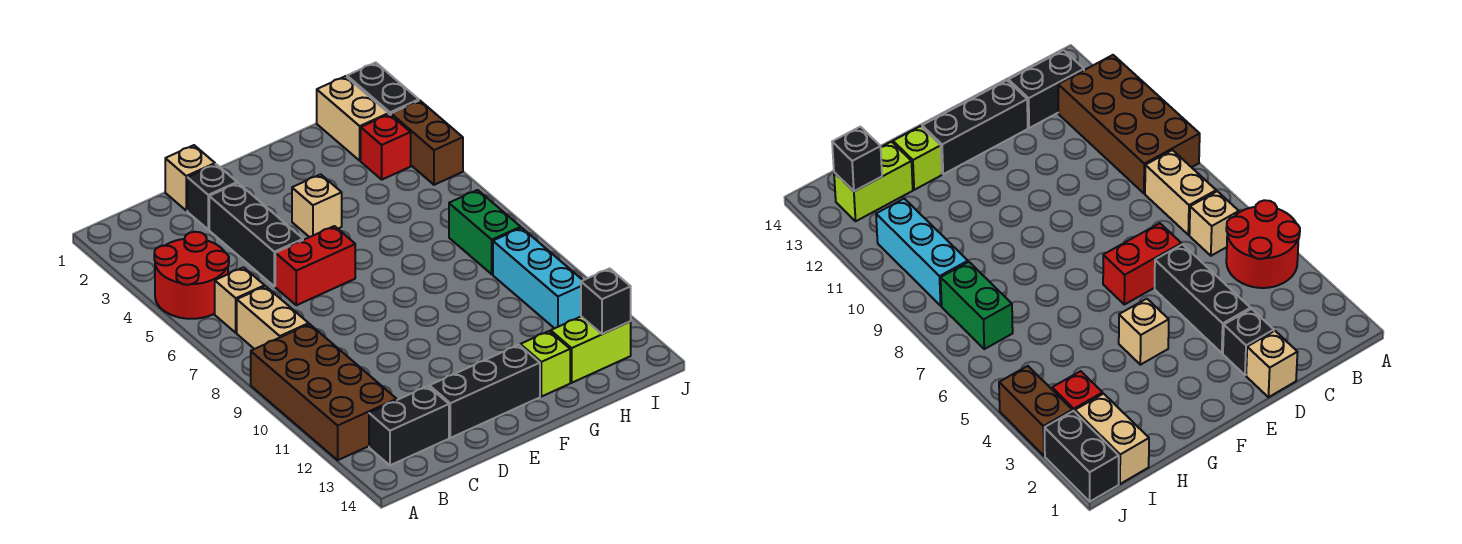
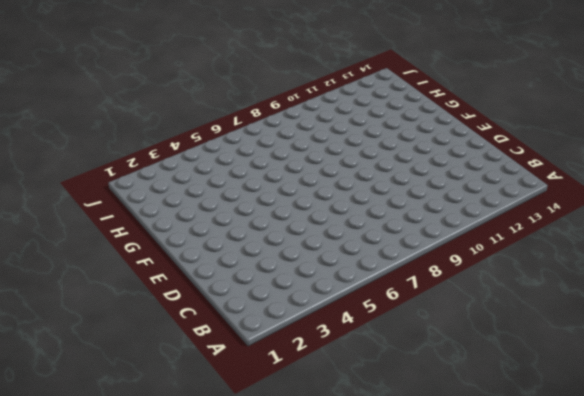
none -> red round brick A4:B5 level 1
none -> brown brick A9:B12 level 1
none -> tan brick B6 level 1

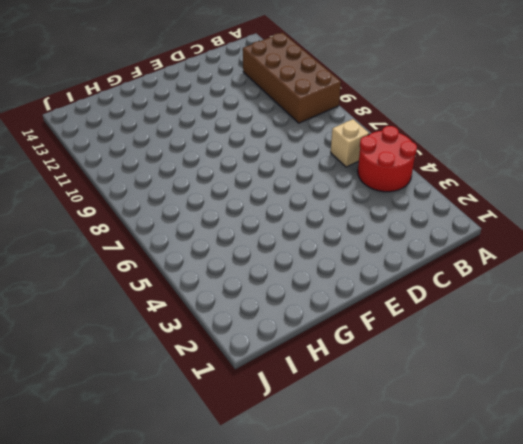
none -> tan brick B7:B8 level 1
none -> black brick B13:C13 level 1
none -> tan brick D1 level 1

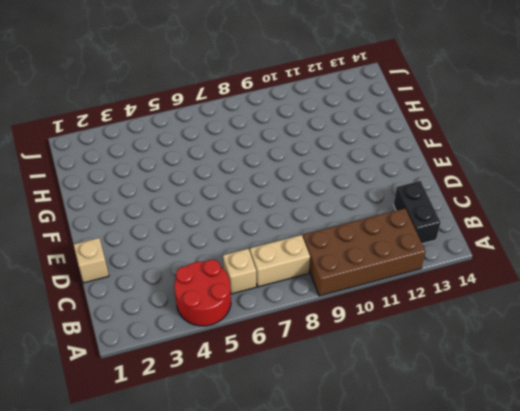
none -> black brick D2 level 1
none -> black brick D3:D5 level 1
none -> red brick D6:E6 level 1

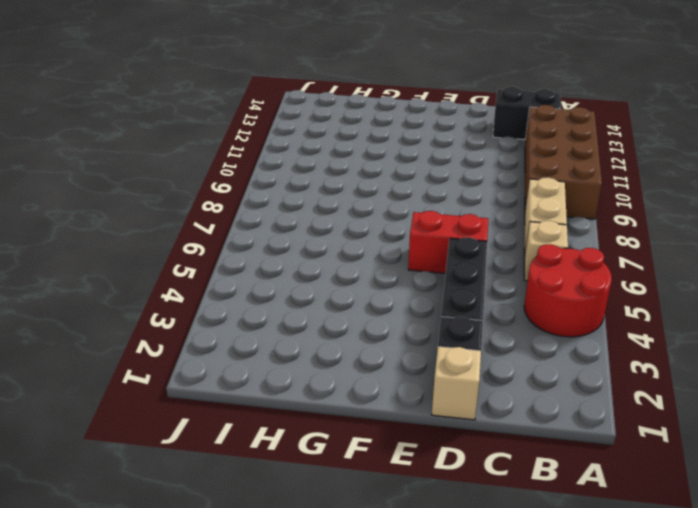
none -> black brick D13:F13 level 1
none -> tan brick F4 level 1
none -> lime brick G13 level 1

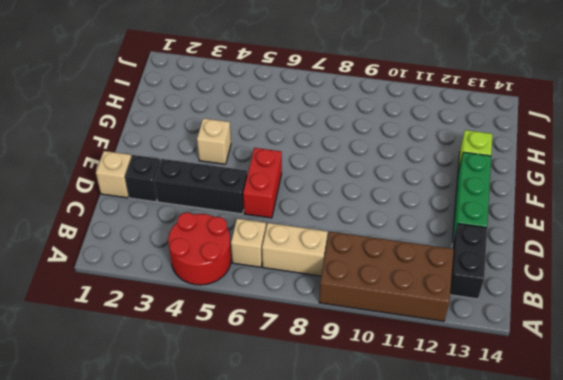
green brick D13:F13 level 1 -> black brick D13:F13 level 1
none -> lime brick H13:I13 level 1
none -> tan brick I1:I2 level 1
none -> red brick I3 level 1

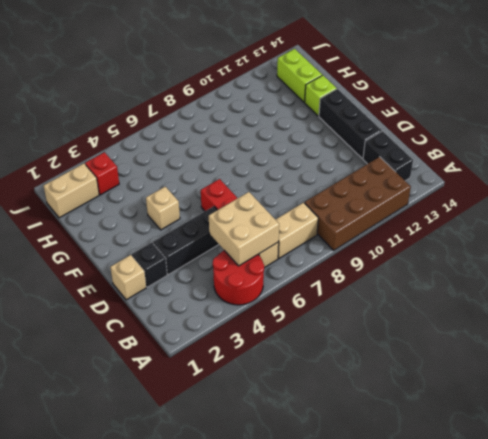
tan brick B5:C6 level 2 -> none
none -> green brick I7:I8 level 1
none -> cyan brick I9:I11 level 1
none -> black brick J1:J2 level 1

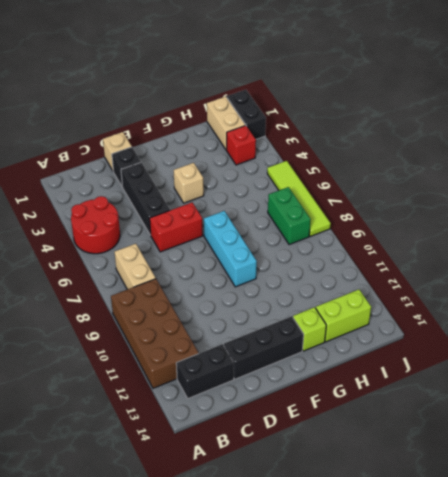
cyan brick F7:F9 level 1 -> cyan brick I9:I11 level 1
lime tile J5:J8 level 1 -> none
none -> tan brick B6 level 1
none -> brown brick J3:J4 level 1
none -> black brick I13 level 2

